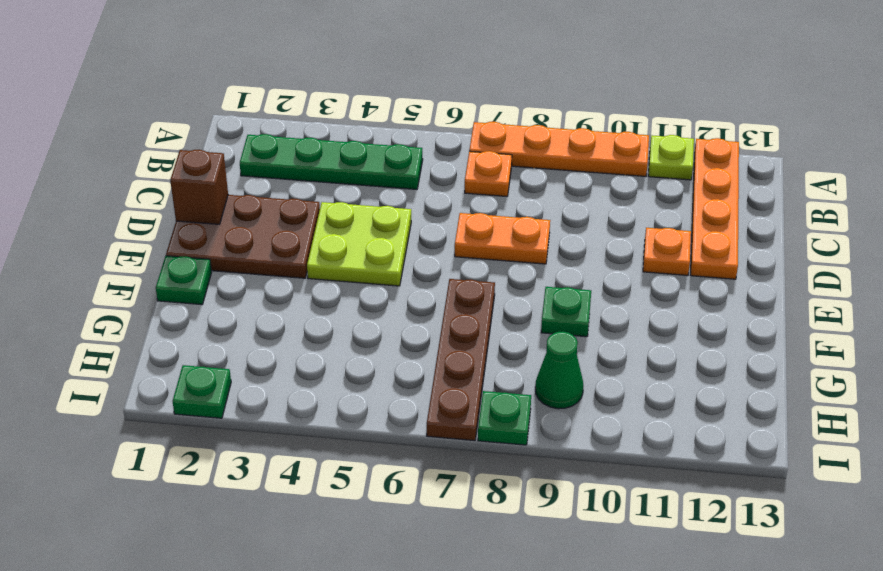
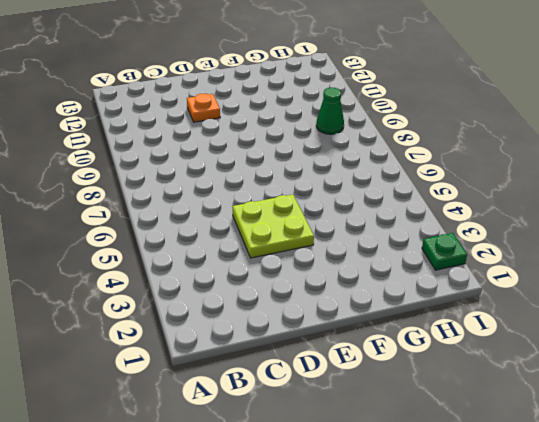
none -> orange plate A7:A10 level 1
none -> lime plate A11 level 1
none -> orange plate A12:D12 level 1

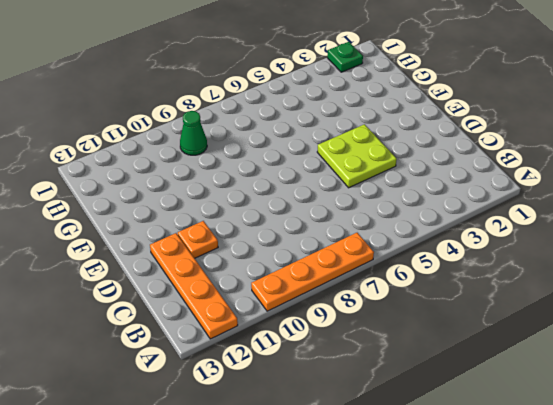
none -> lime plate A11 level 1
none -> green plate B2:B5 level 1
none -> orange plate B7 level 1

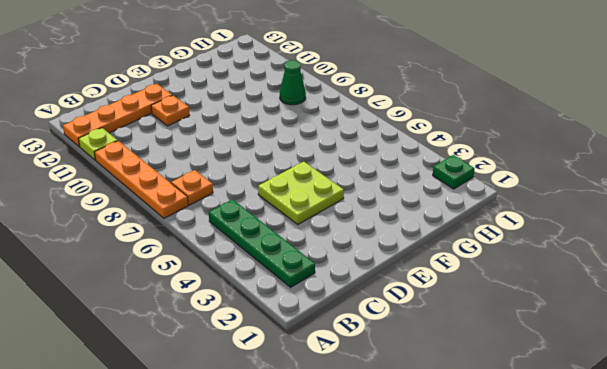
none -> brown plate D1:E3 level 1
none -> orange plate D7:D8 level 1
none -> green plate F1 level 1

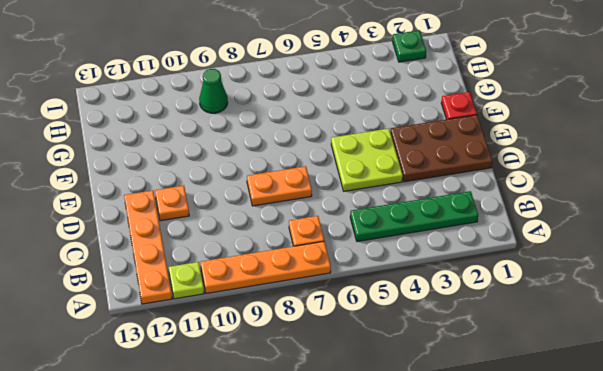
red plate F1 level 1 -> green plate F1 level 1
none -> brown plate F7:I7 level 1
none -> green plate F9 level 1
none -> green plate I8 level 1

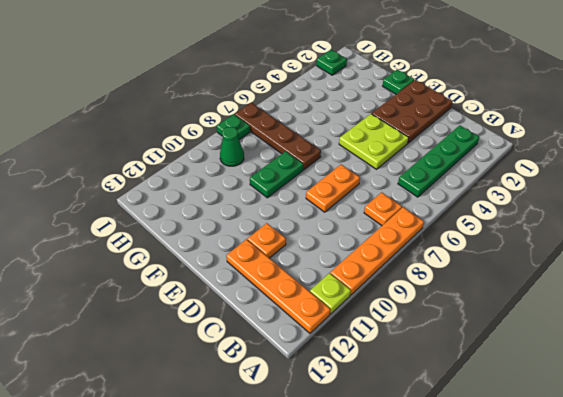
green plate F8:F9 level 1 -> green plate F9 level 1
none -> brown brick D1 level 2

